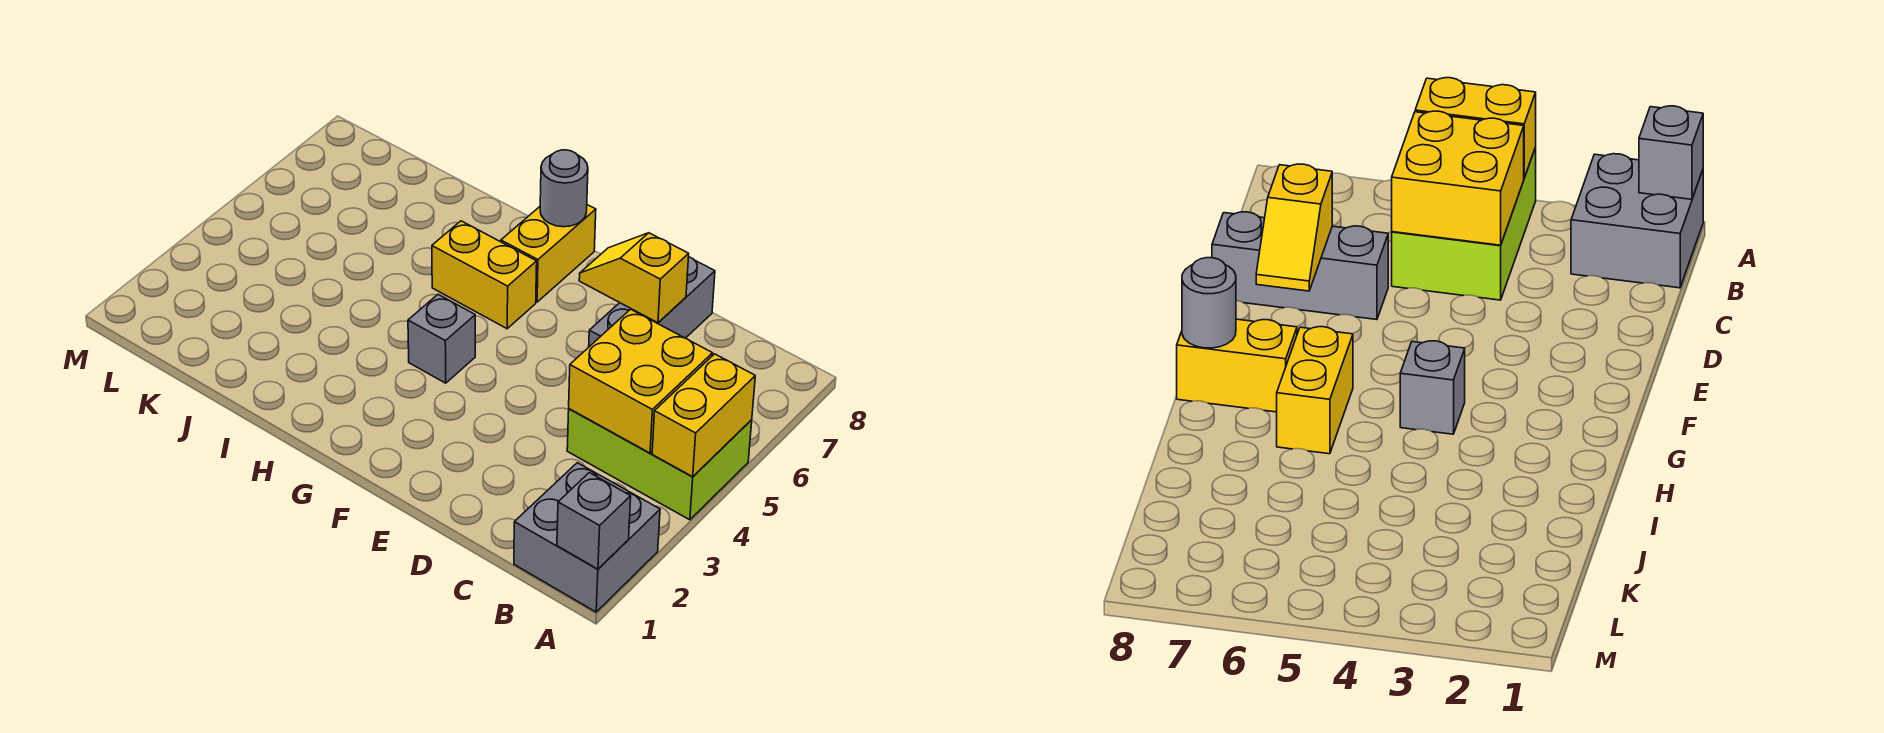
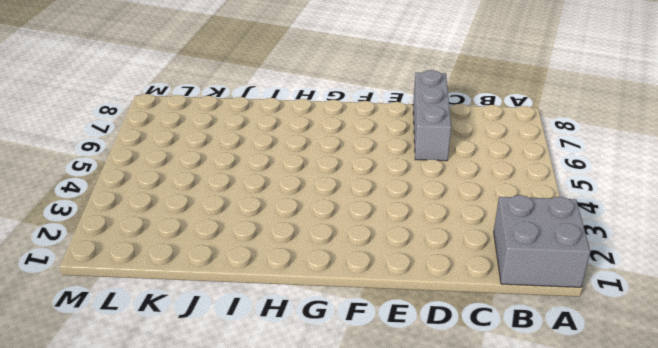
none -> lime brick A4:C5 level 1
none -> grey brick G4 level 1

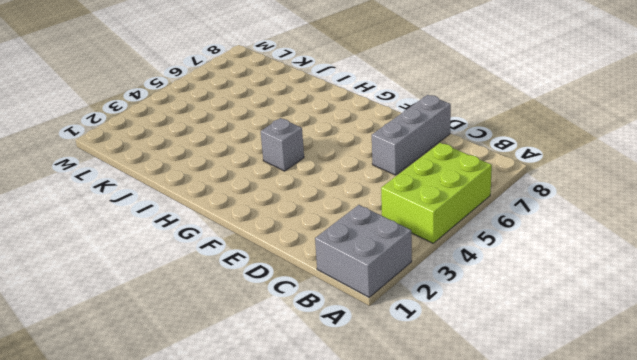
lime brick A4:B6 level 1 -> lime brick A4:C5 level 1
none -> yellow brick G6:H6 level 1
none -> yellow brick G7:G8 level 1

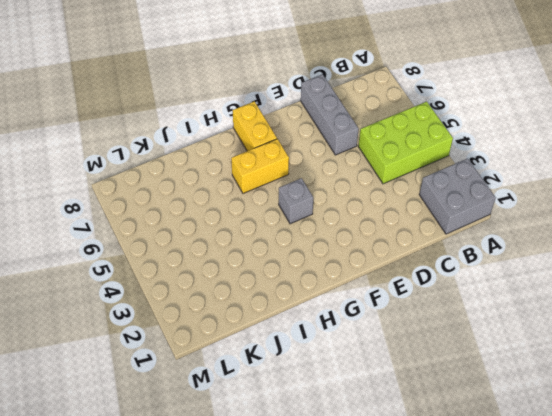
none -> grey brick A1 level 2
none -> yellow brick A4:A5 level 2

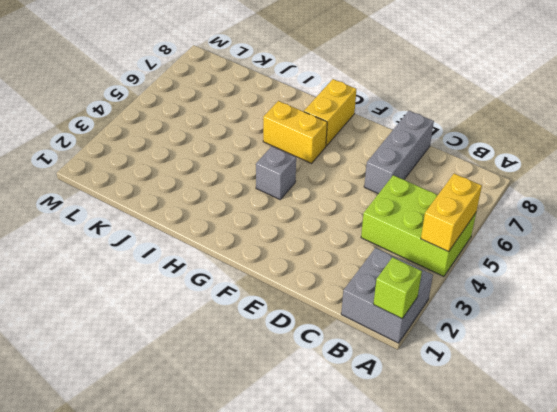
lime brick A1 level 2 -> grey brick A1 level 2
none -> yellow brick B4:C5 level 2
none -> yellow slope D7:E7 level 2 top D

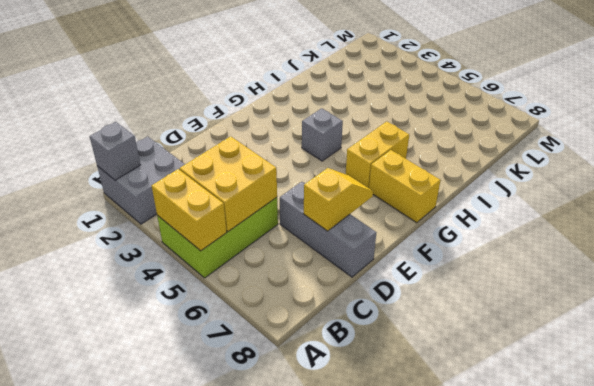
none -> grey round brick G8 level 2

